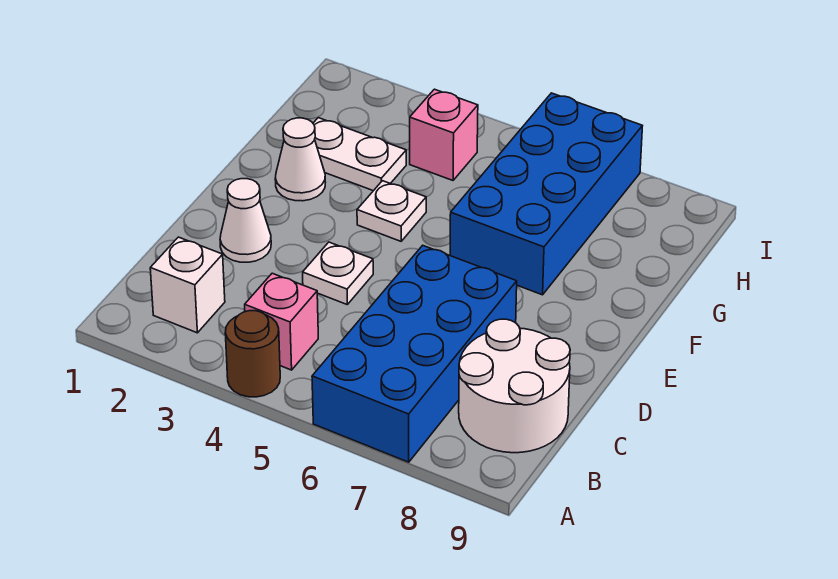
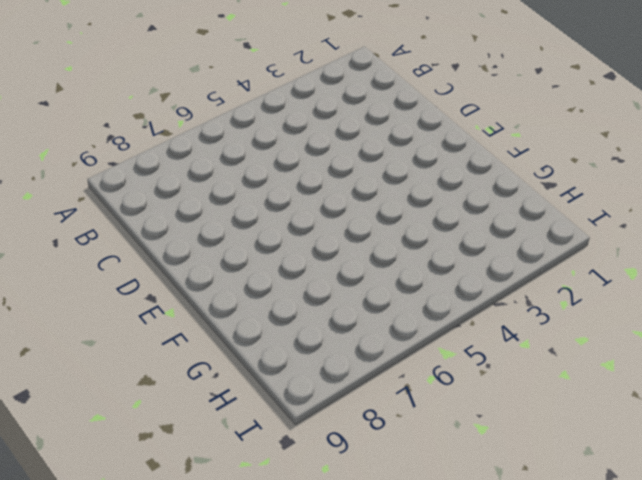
none -> brown round brick A4 level 1
none -> blue brick A6:D7 level 1
none -> white brick B2 level 1

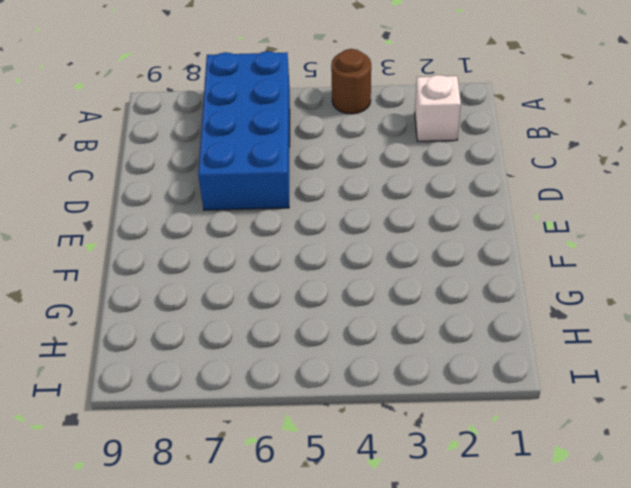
none -> pink brick B4 level 1
none -> white round brick B8:C9 level 1
none -> white cone D2 level 1

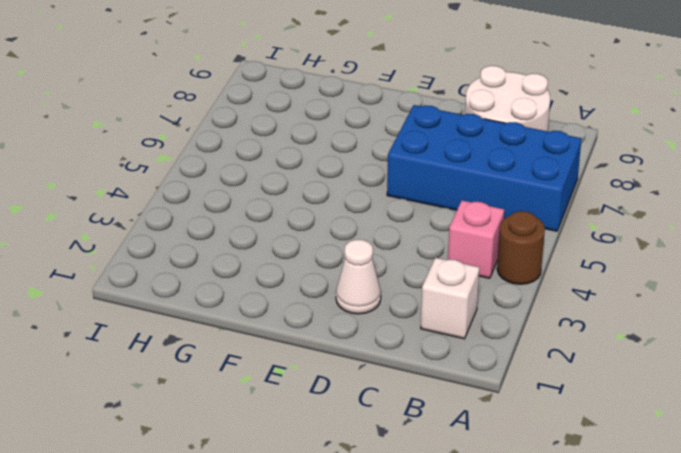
none -> white plate D4 level 1
none -> white cone F2 level 1
none -> white plate F4 level 1

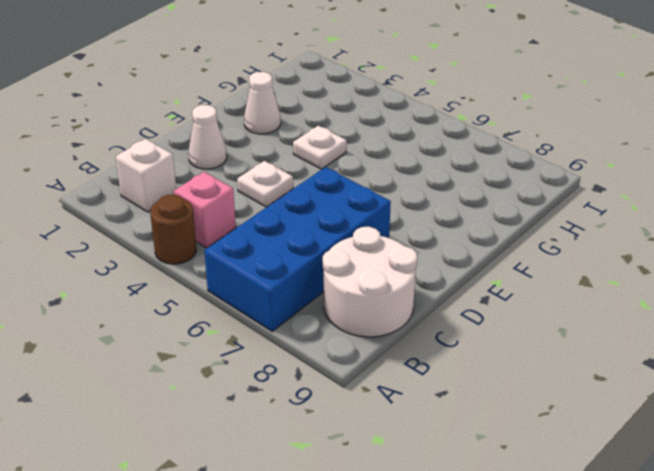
none -> blue brick F6:I7 level 1
none -> white plate G2:G3 level 1
none -> pink brick H4 level 1

